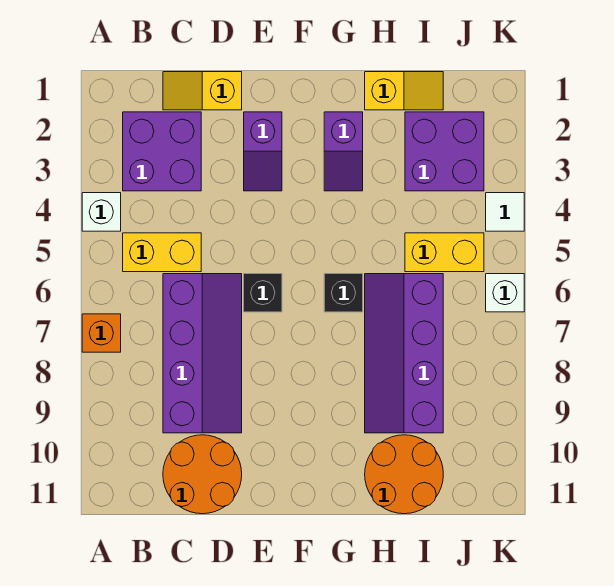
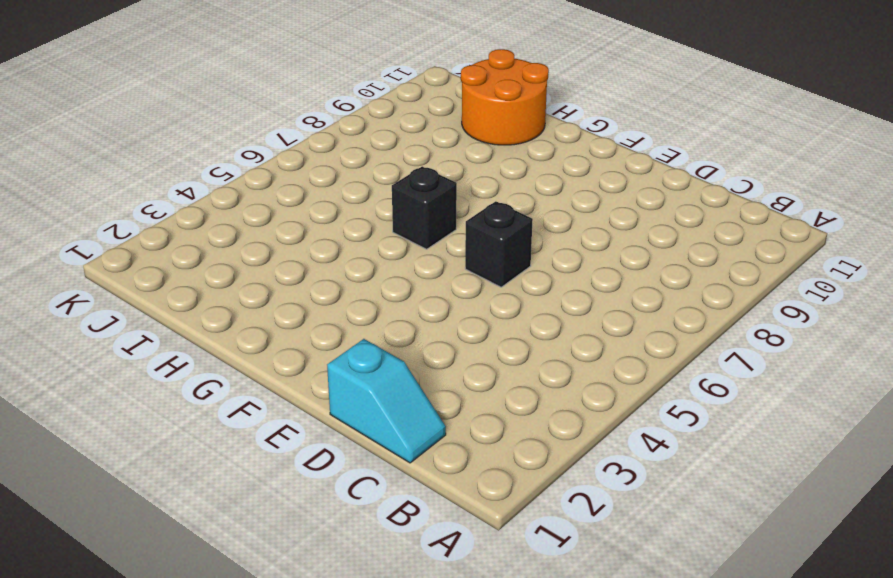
cyan slope C1:D1 level 1 top D -> yellow slope C1:D1 level 1 top D
none -> white brick A4 level 1
none -> orange brick A7 level 1
none -> purple brick B2:C3 level 1

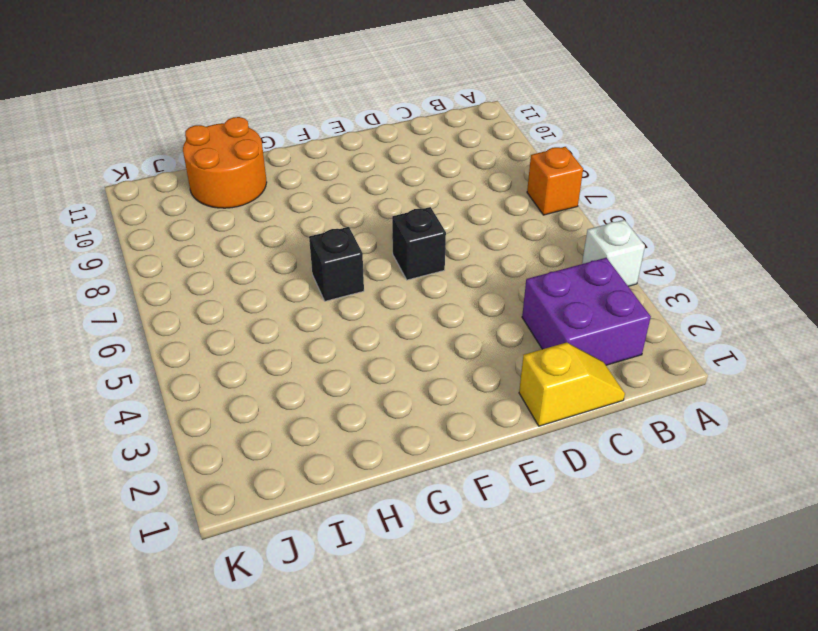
none -> yellow brick B5:C5 level 1
none -> purple slope C6:D9 level 1 top C
none -> orange round brick C10:D11 level 1

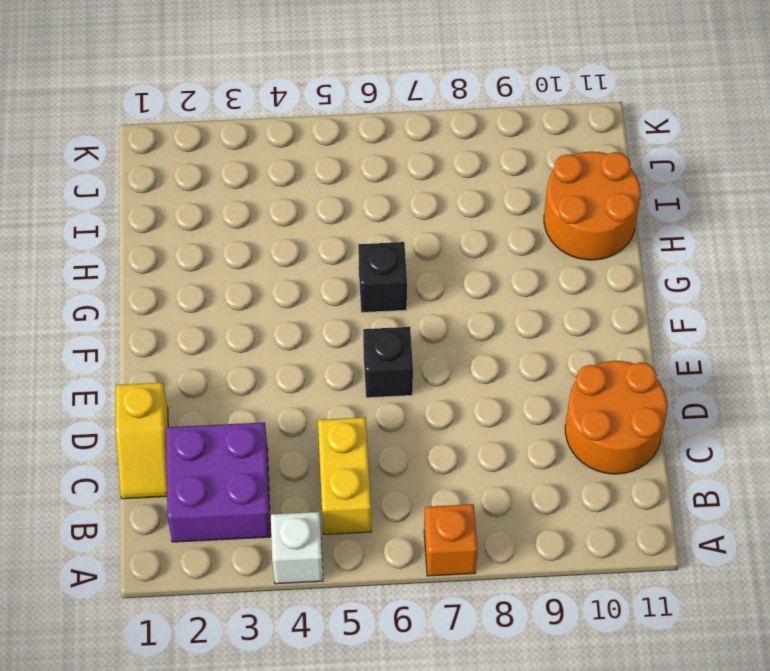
none -> purple slope C6:D9 level 1 top C
none -> purple slope E2:E3 level 1 top 2
none -> purple slope G2:G3 level 1 top 2

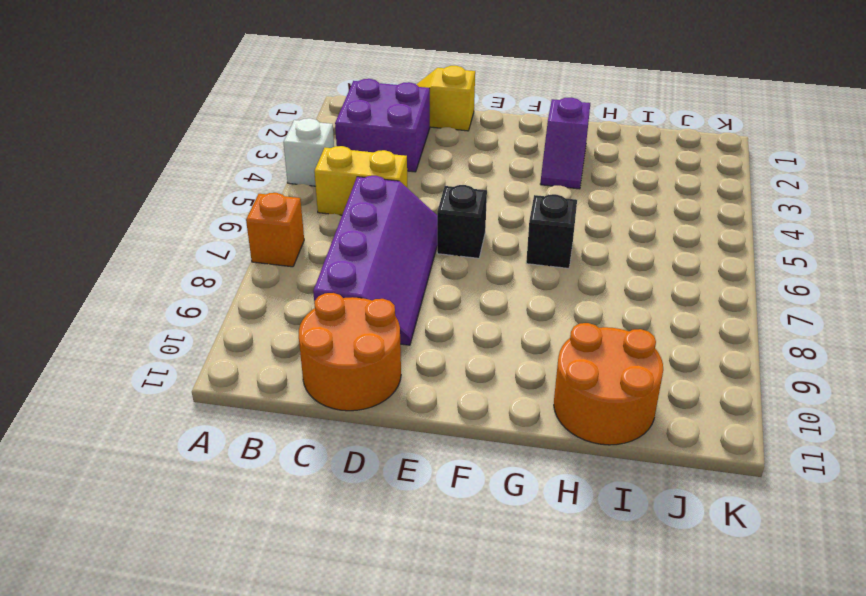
none -> purple slope E2:E3 level 1 top 2
none -> yellow slope H1:I1 level 1 top H
none -> purple slope H6:I9 level 1 top I

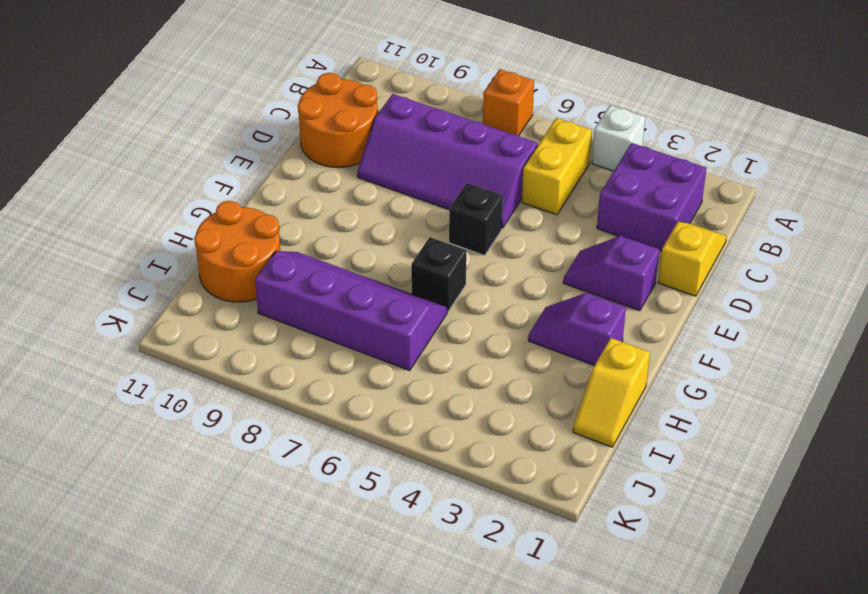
none -> purple brick I2:J3 level 1
none -> yellow brick I5:J5 level 1
none -> white tile K4 level 1

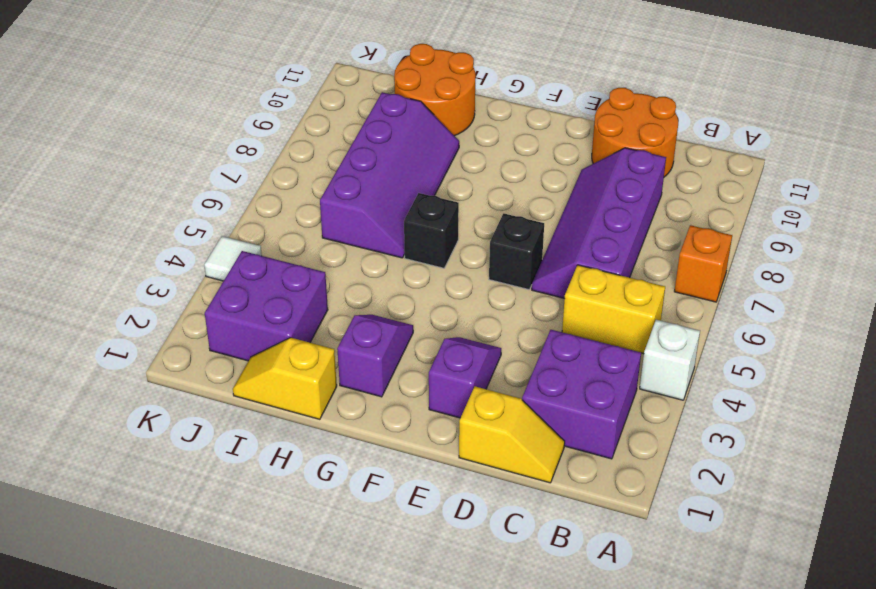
none -> yellow brick I5:J5 level 1
none -> white brick K6 level 1

